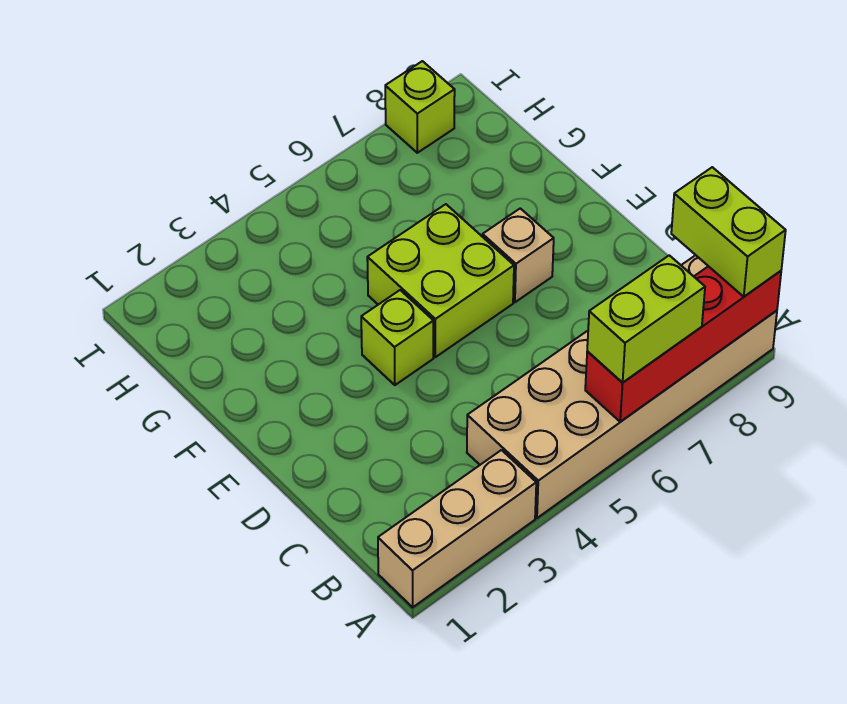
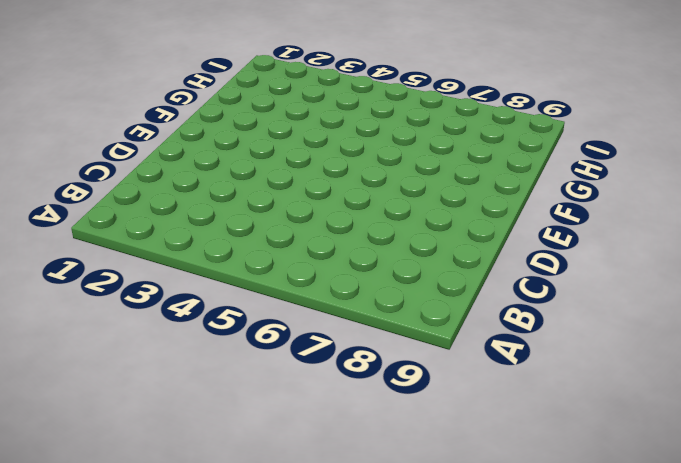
none -> tan brick A1:A3 level 1
none -> tan brick A4:B9 level 1

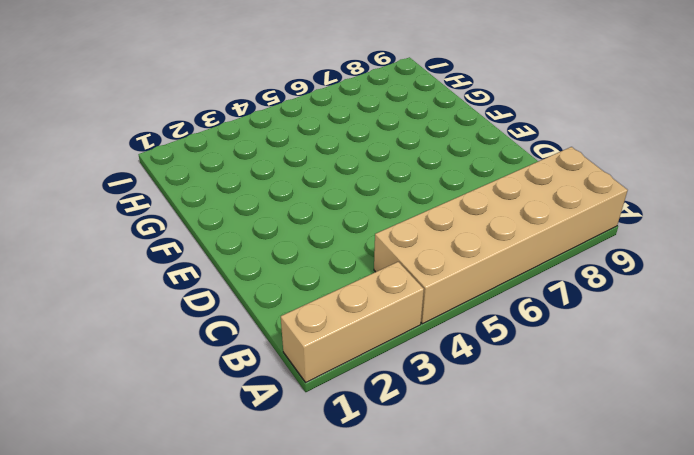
none -> lime brick E4 level 1
none -> lime brick E5:F6 level 1

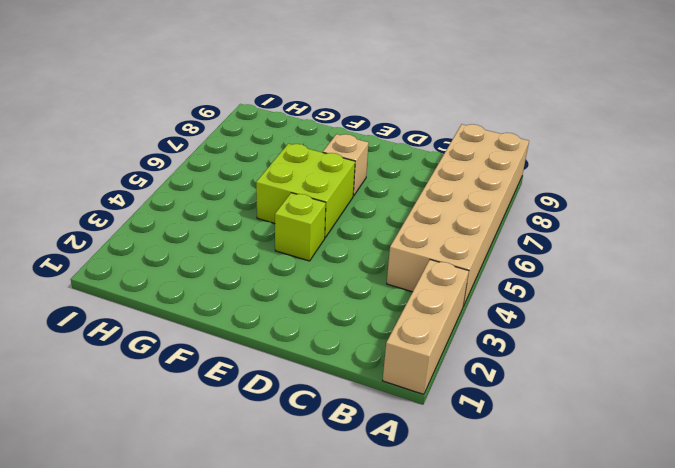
none -> lime brick I8 level 1
none -> red brick A6:A9 level 2

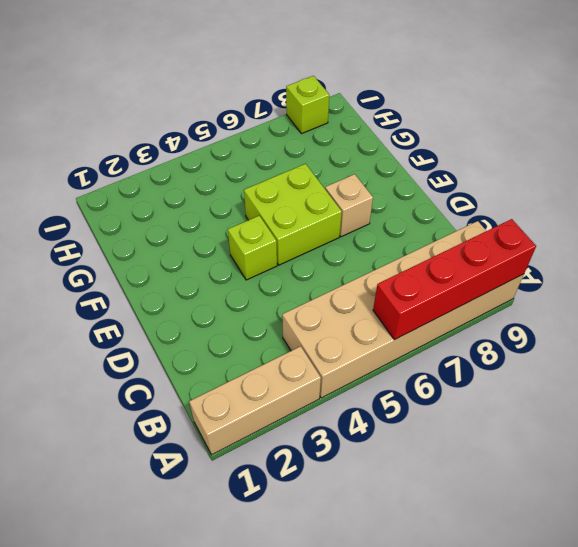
none -> lime brick A6:A7 level 3
none -> lime brick A9:B9 level 3

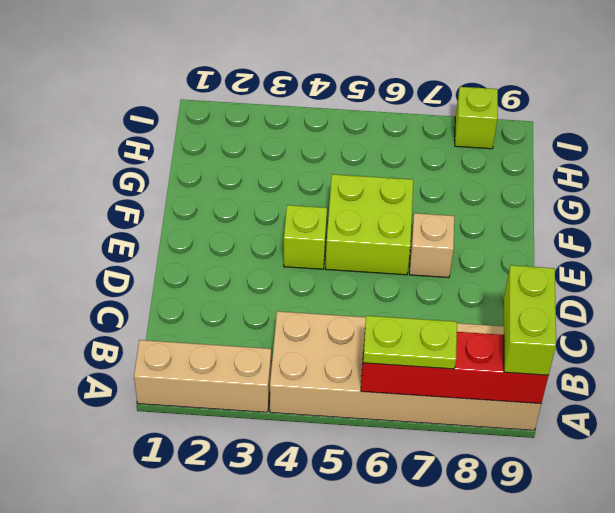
lime plate A6:A7 level 3 -> lime brick A6:A7 level 3

